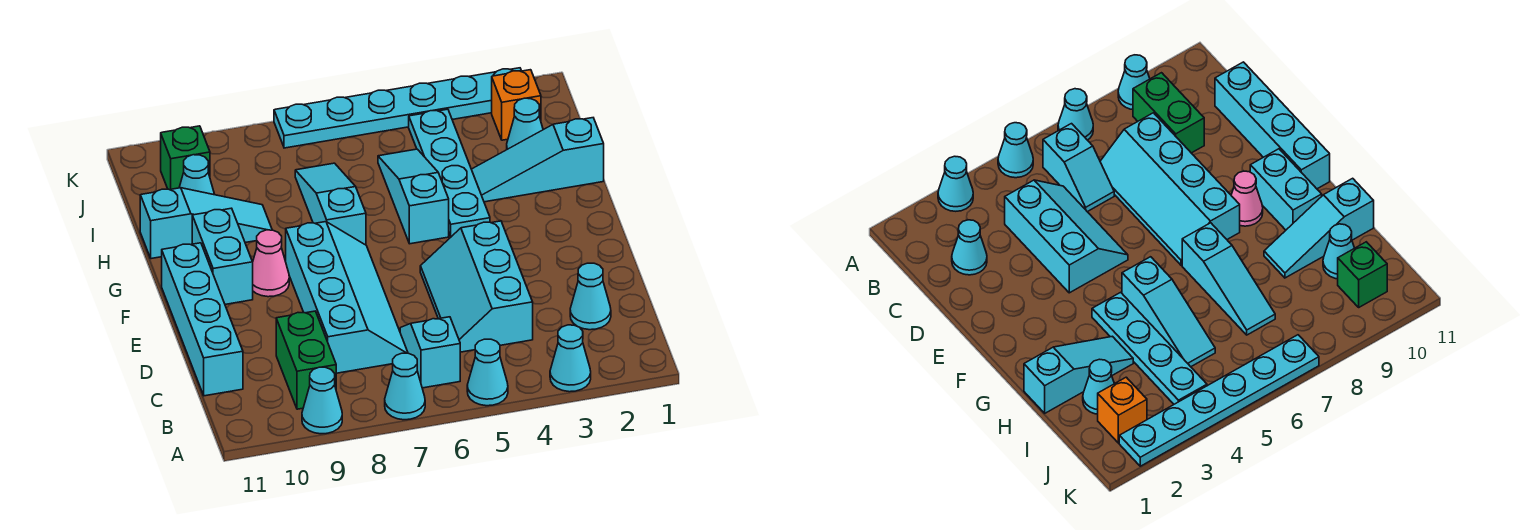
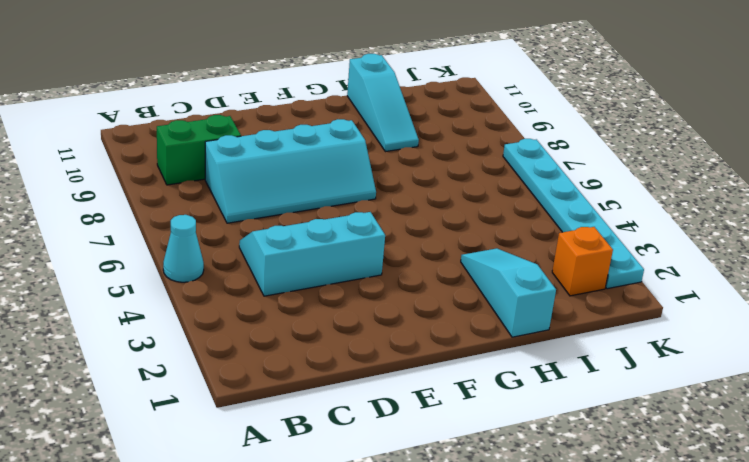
none -> cyan cone A3 level 1
none -> cyan cone A7 level 1
none -> cyan cone A9 level 1

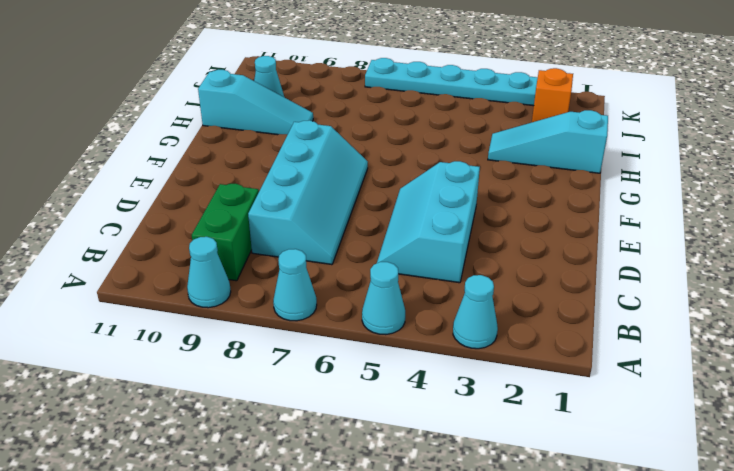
none -> cyan slope B6:C6 level 1 top B
none -> cyan cone C2 level 1
none -> cyan brick C11:F11 level 1

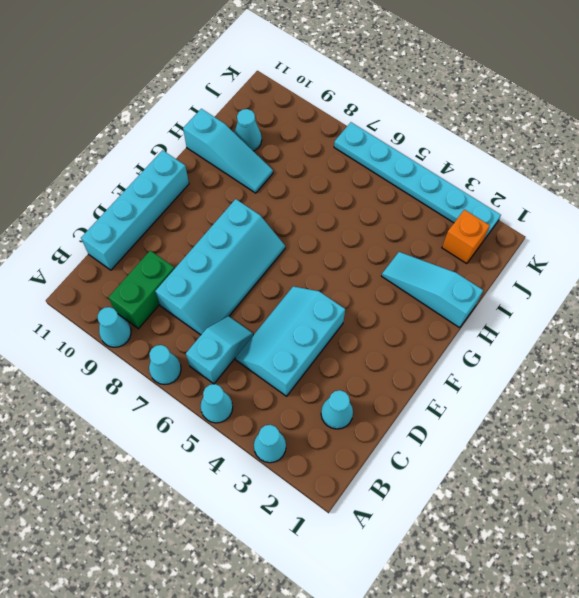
none -> pink cone F9 level 1
none -> cyan brick F10:G10 level 1
none -> cyan plate G4:J4 level 1

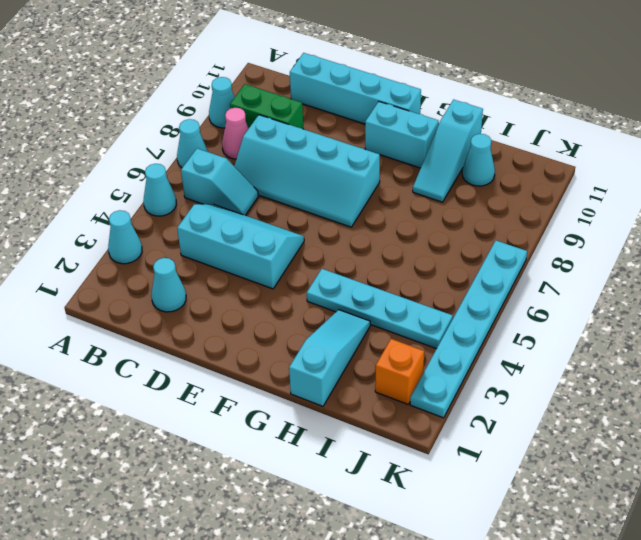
pink cone B8 level 1 -> pink cone F9 level 1
none -> cyan slope G5:I5 level 1 top G
none -> cyan slope G7:I7 level 1 top G
none -> cyan cone I2 level 1

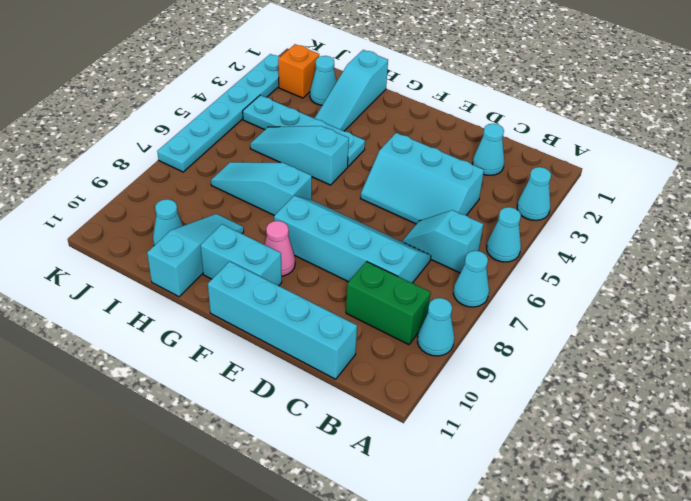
none -> green brick J10 level 1

